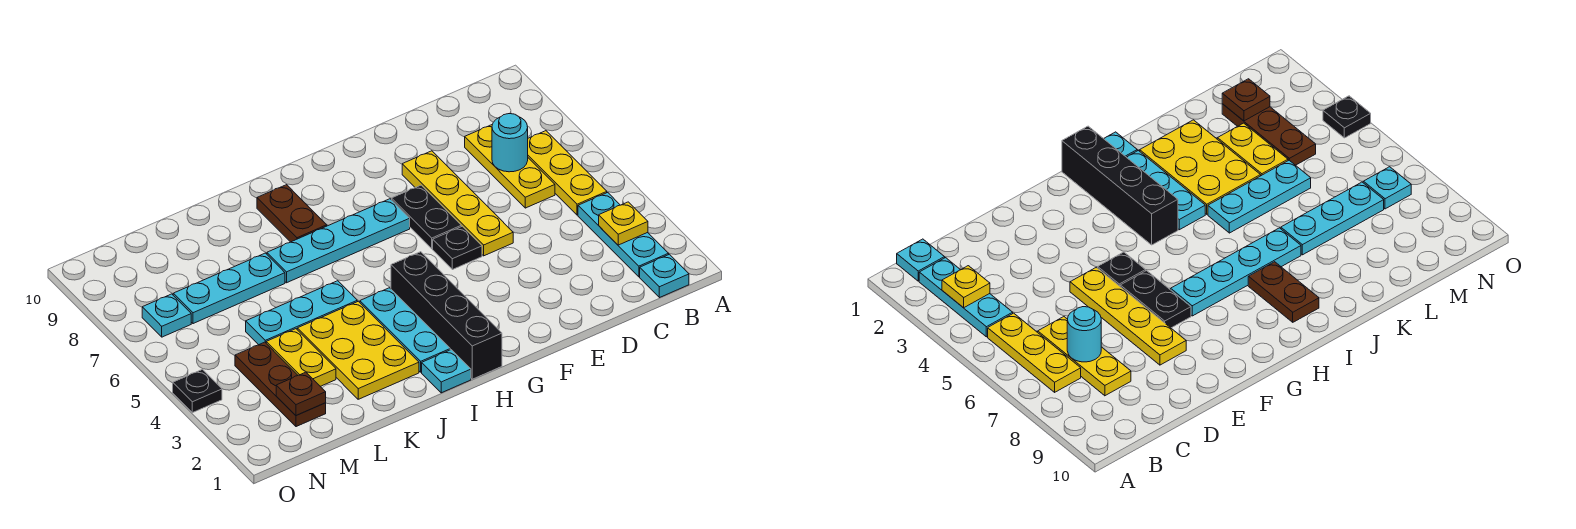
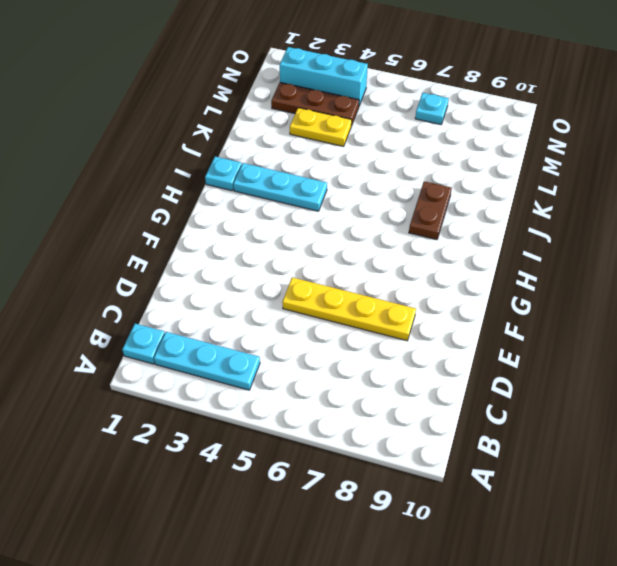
brown plate I8:J8 level 1 -> brown plate I8:I9 level 1
cyan brick N2:N4 level 1 -> none
none -> yellow plate B5:B7 level 1
none -> yellow plate C6:C8 level 1
none -> black plate F5 level 1

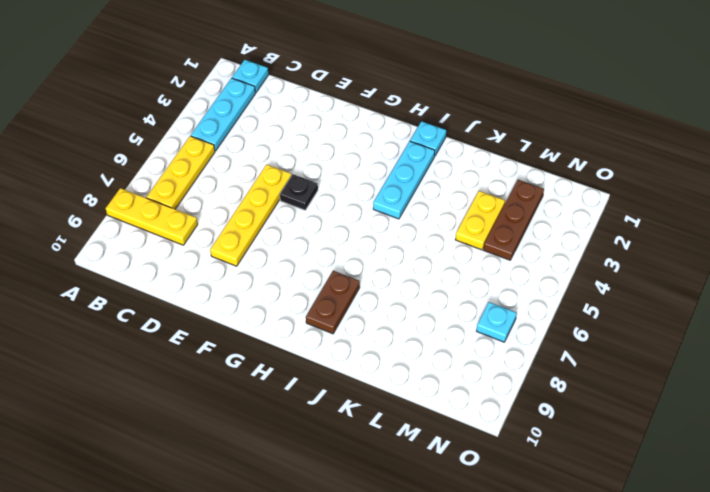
yellow plate A8:C8 level 1 -> yellow plate C6:C8 level 1
none -> black plate F6:F7 level 1
none -> cyan plate G7:J7 level 1
none -> black brick H1:H4 level 1

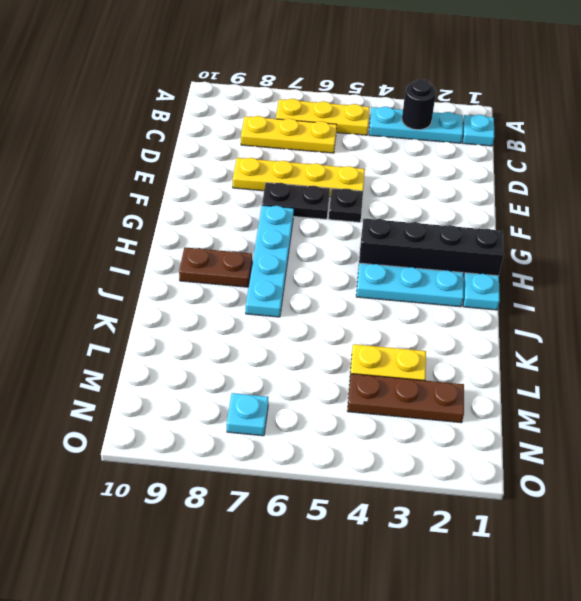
black round brick B3 level 2 -> yellow plate B3 level 2
none -> yellow plate J2:K4 level 1
none -> cyan plate J5:L5 level 1
none -> cyan plate K7:M7 level 1

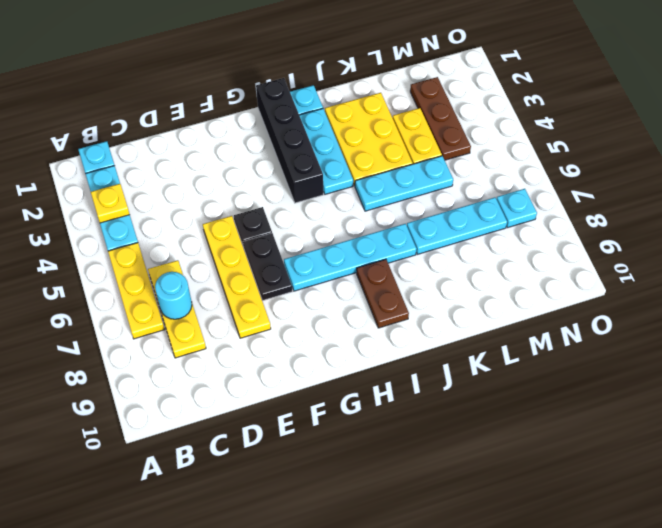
none -> black plate O4 level 1
none -> brown plate M2 level 2

